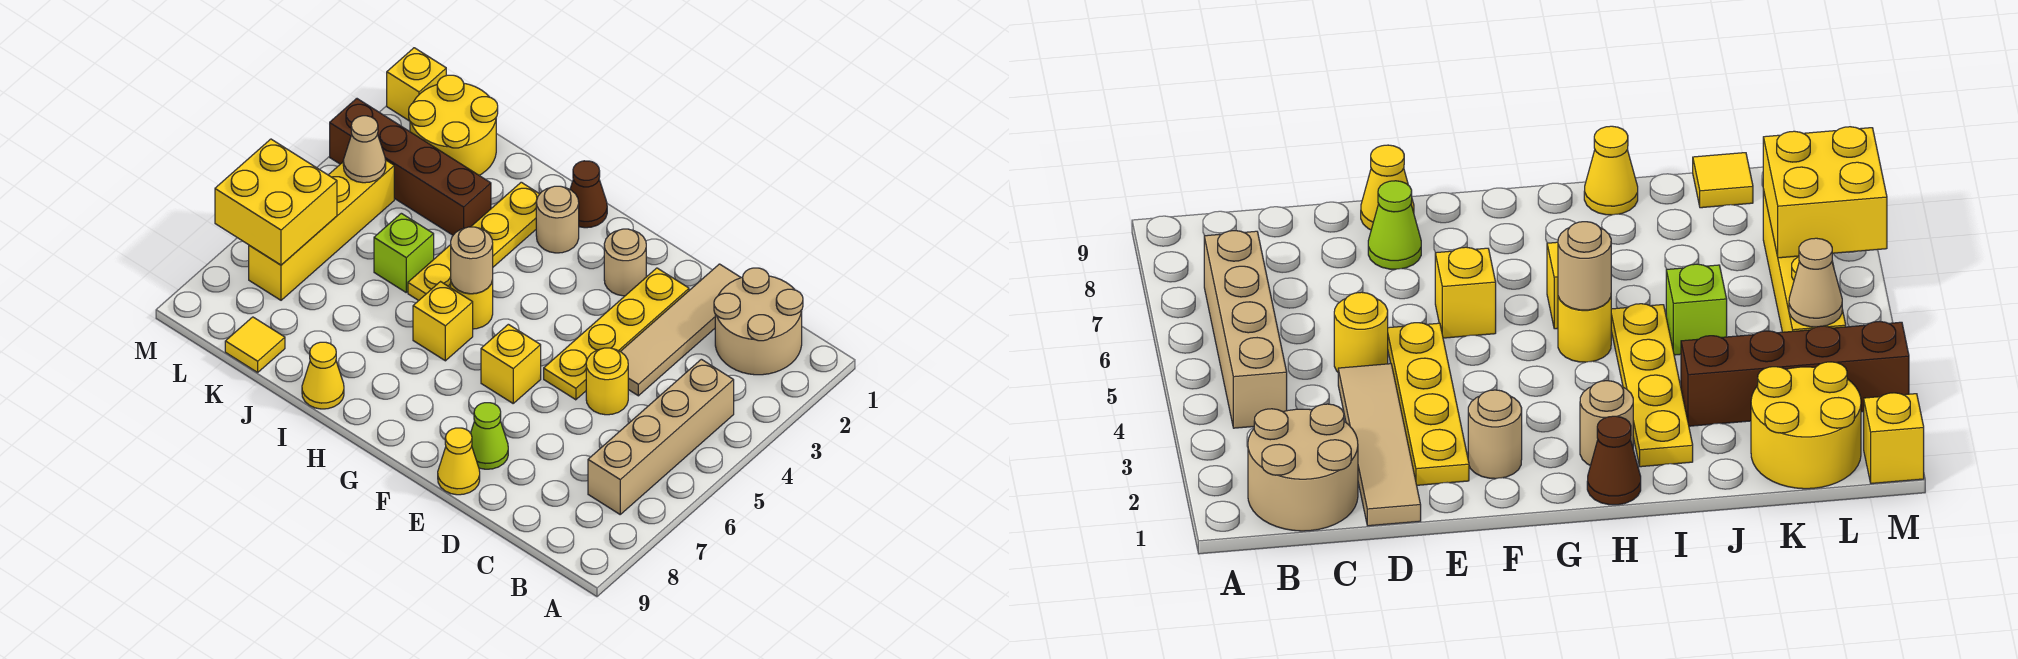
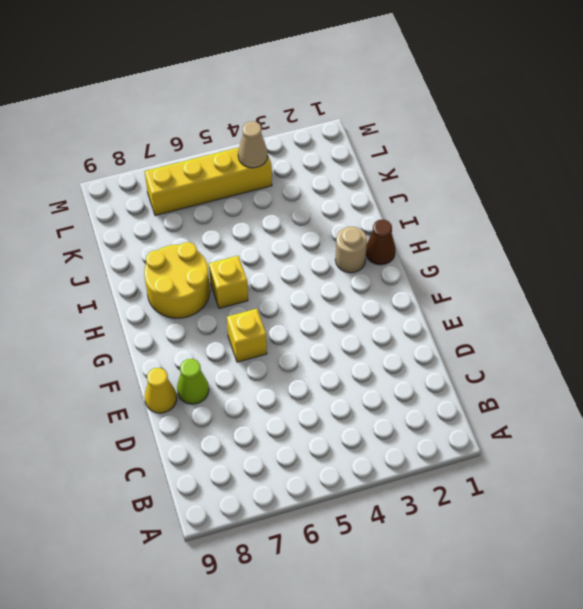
yellow round brick H7:I8 level 1 -> yellow round brick K1:L2 level 1
none -> tan round brick B1:C2 level 1
none -> tan brick B4:B7 level 1
none -> tan tile D1:D4 level 1

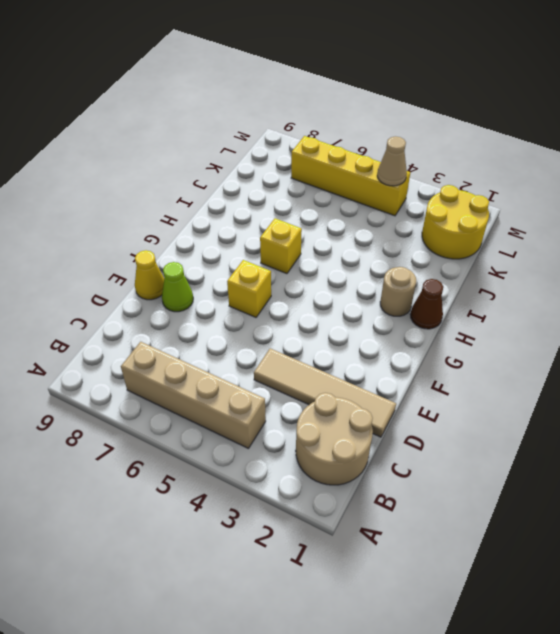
none -> yellow round brick D5 level 1
none -> yellow plate E2:E5 level 1
none -> tan round brick F2 level 1

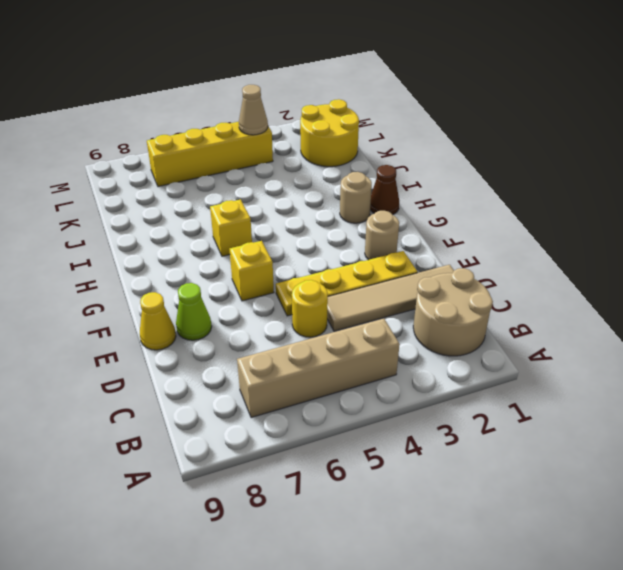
none -> yellow round brick H5 level 1
none -> yellow plate I2:I5 level 1
none -> yellow cone I9 level 1

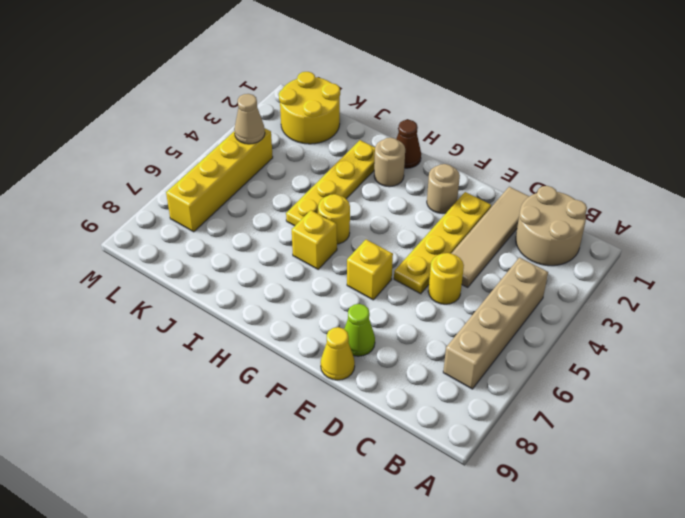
none -> yellow cone I9 level 1
none -> brown brick J3:M3 level 1
none -> lime brick J5 level 1

